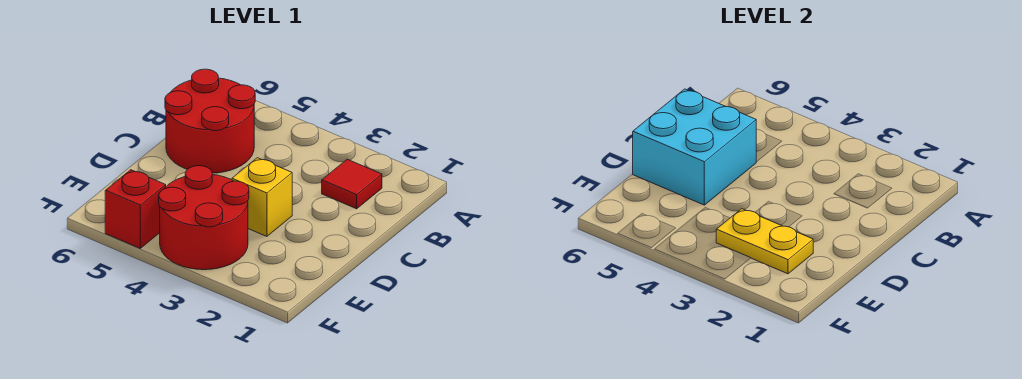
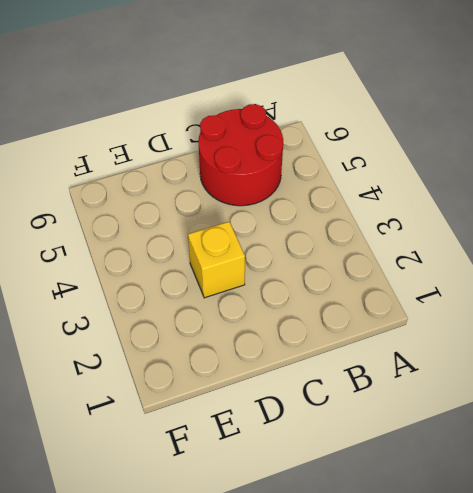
none -> red tile B2 level 1
none -> red round brick E3:F4 level 1

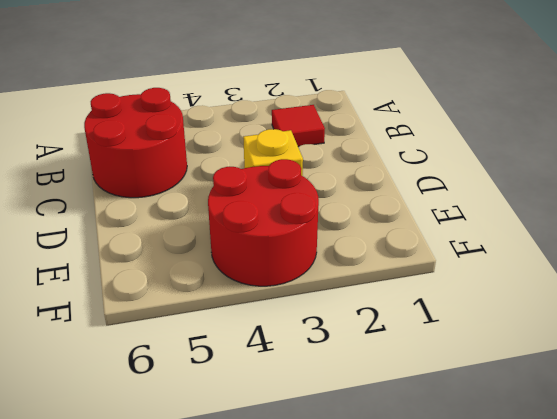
none -> red brick F5 level 1
none -> cyan brick C5:D6 level 2

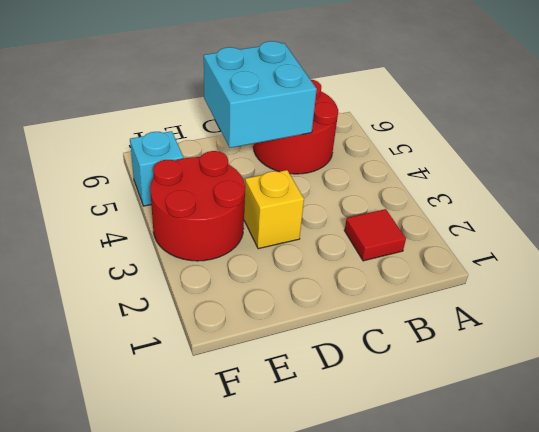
cyan brick F5 level 1 -> red brick F5 level 1
none -> yellow plate E2:E3 level 2

